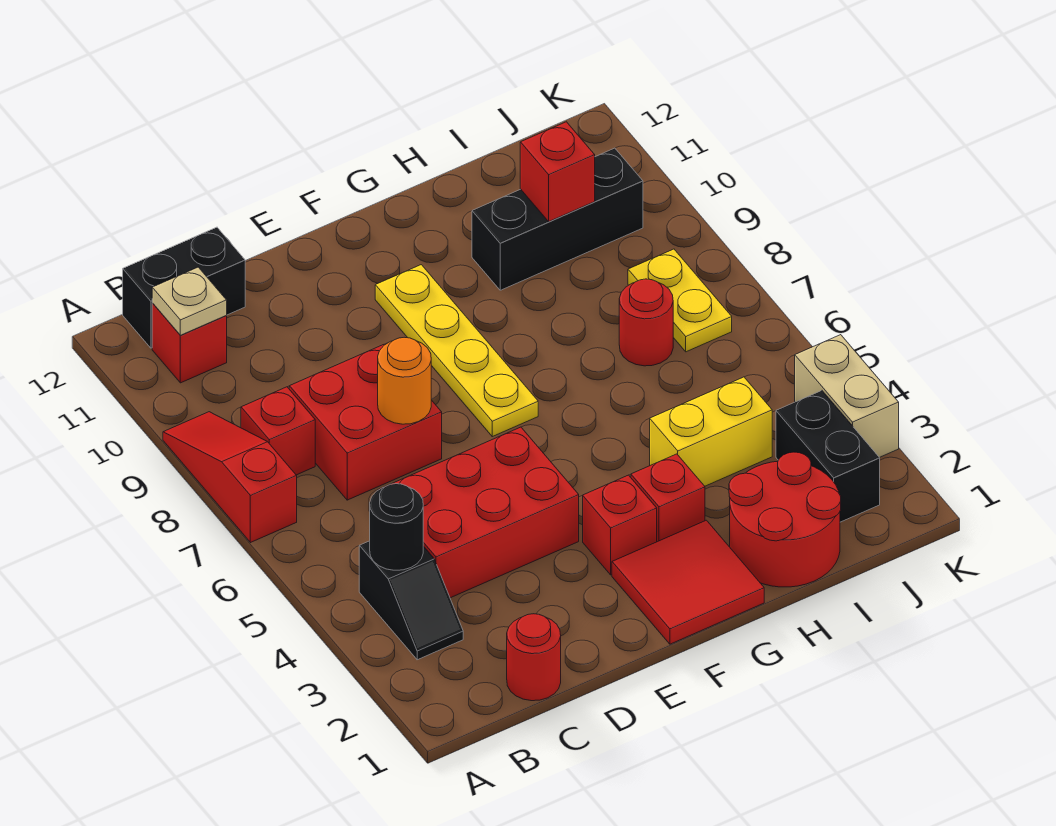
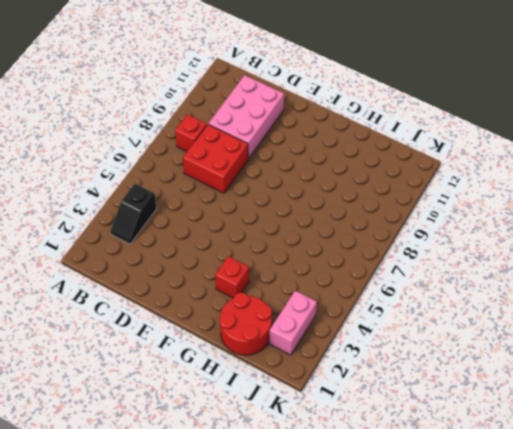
pink brick C9:D11 level 1 -> none
pink brick J2:J3 level 1 -> black brick J2:J3 level 1
none -> red slope A7:A9 level 1 top 7
none -> red brick B11 level 1
none -> black brick B12:C12 level 1

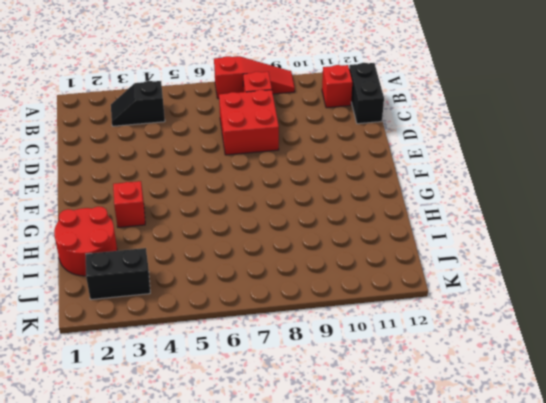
none -> red round brick C1 level 1
none -> red brick C4:E5 level 1
none -> red tile F1:G2 level 1

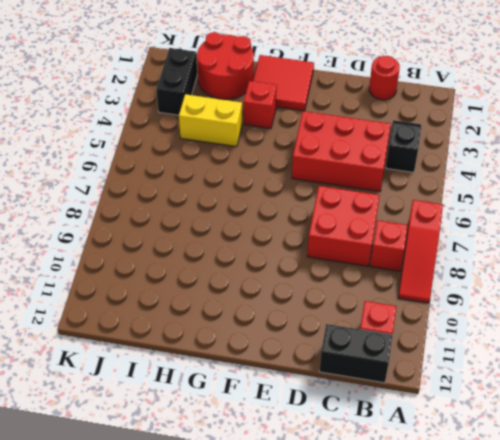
none -> red brick F3 level 1
none -> yellow plate F7:F10 level 1
none -> black brick H10:J10 level 1

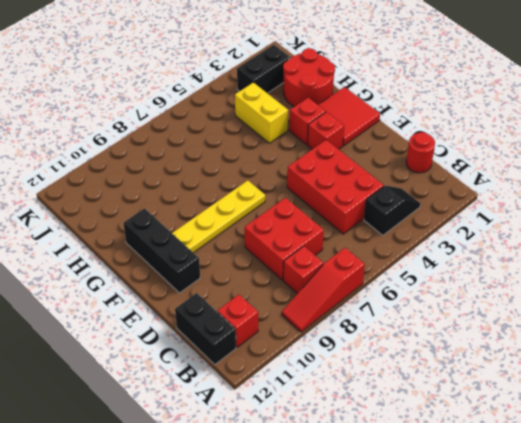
black brick E11:G11 level 1 -> black brick H10:J10 level 1
none -> red round brick I7 level 1
none -> yellow plate J7:J8 level 1
none -> tan brick K3:K4 level 1

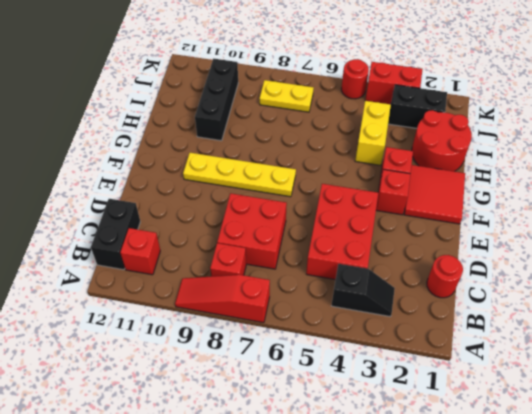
red brick K3:K4 level 1 -> tan brick K3:K4 level 1
red round brick K5 level 1 -> red round brick I7 level 1
none -> black round brick B4 level 2
none -> tan plate B11 level 2
none -> orange round brick D7 level 2

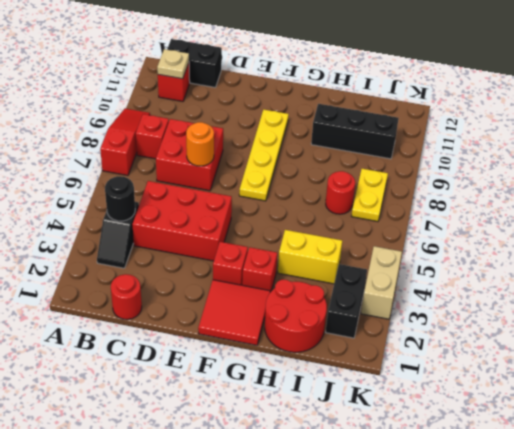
none -> red brick I10 level 2

